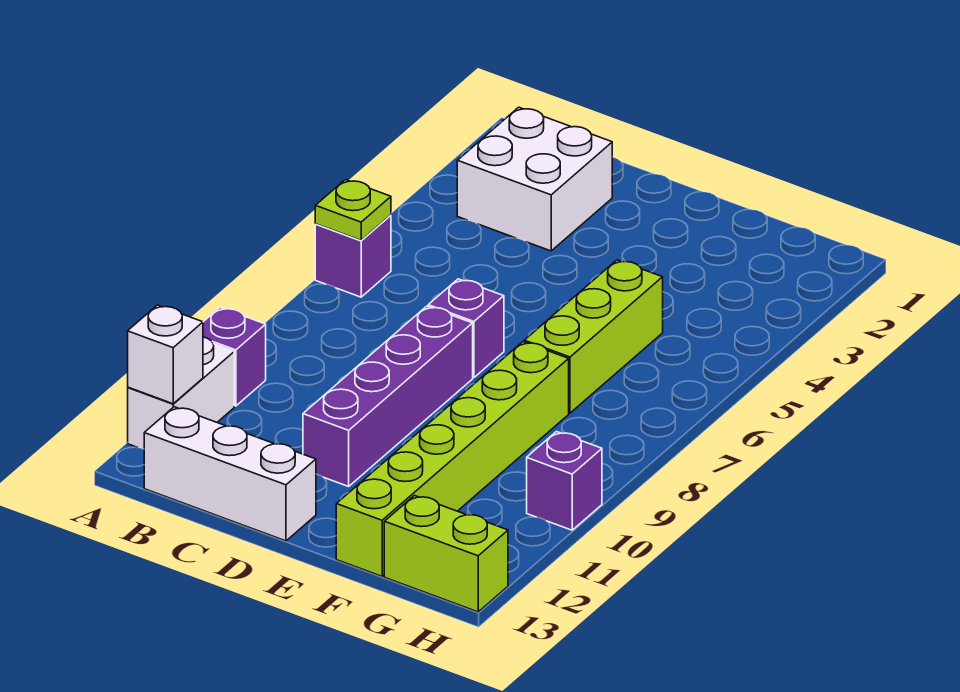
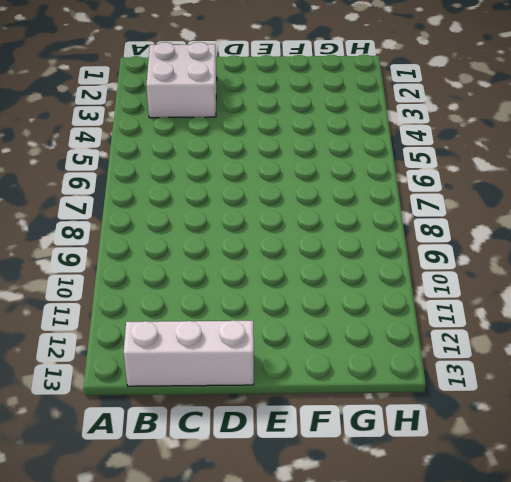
none -> purple brick A6 level 1
none -> purple brick A10 level 1
none -> white brick A11:A12 level 1

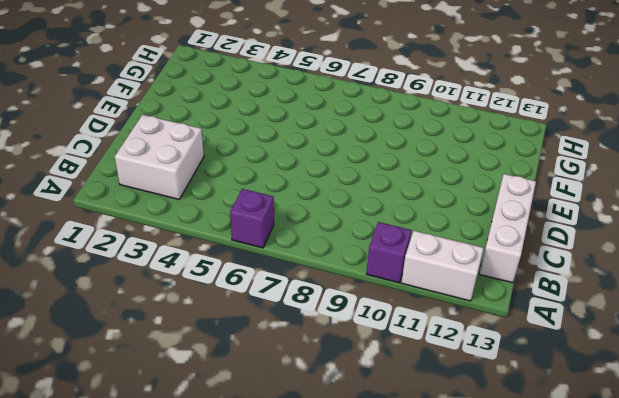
none -> purple brick D7 level 1
none -> purple brick D8:D11 level 1
none -> lime brick F5:F7 level 1

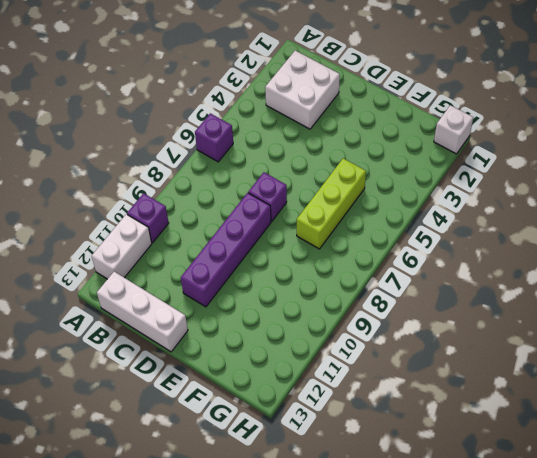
white brick H1 level 1 -> white brick A12 level 2
none -> lime brick F8:F13 level 1
none -> lime brick G13:H13 level 1
none -> purple brick H10 level 1

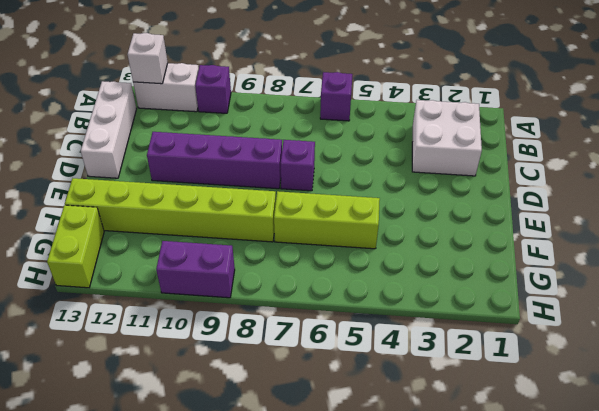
purple brick H9:H10 level 1 -> purple brick H10 level 1
none -> lime plate A6 level 2

